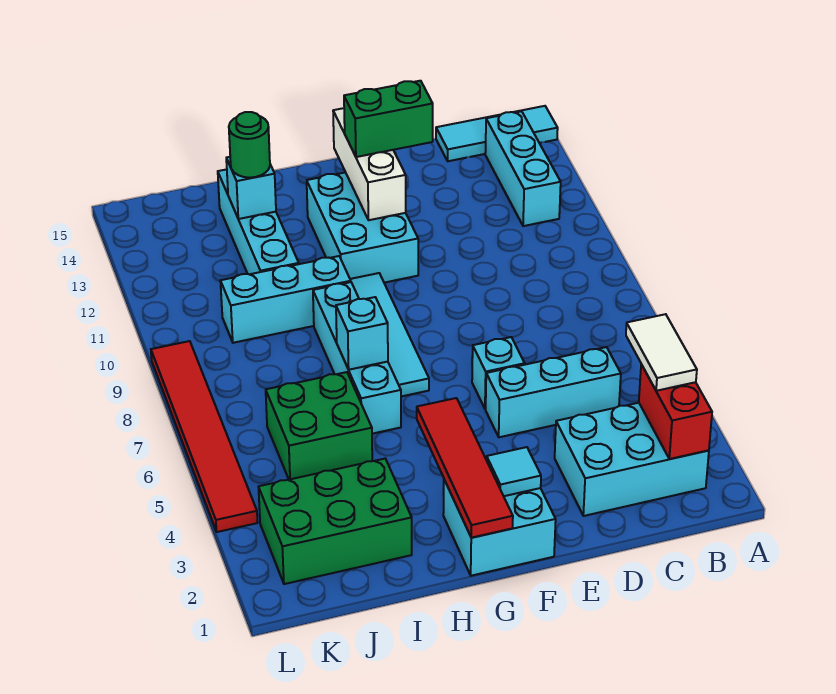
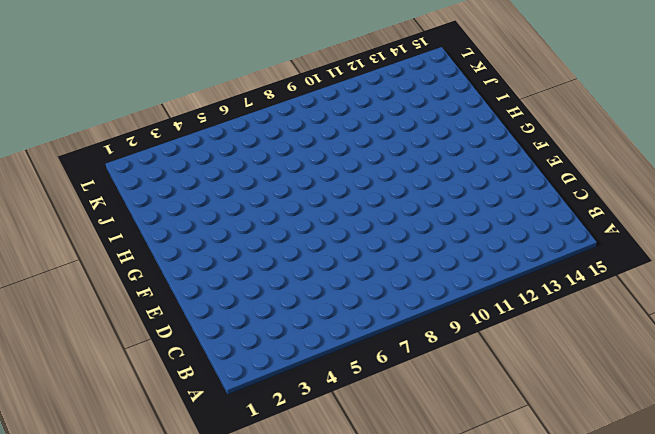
none -> cyan tile A15:C15 level 1
none -> cyan brick B2:D3 level 1
none -> cyan brick B12:B14 level 1

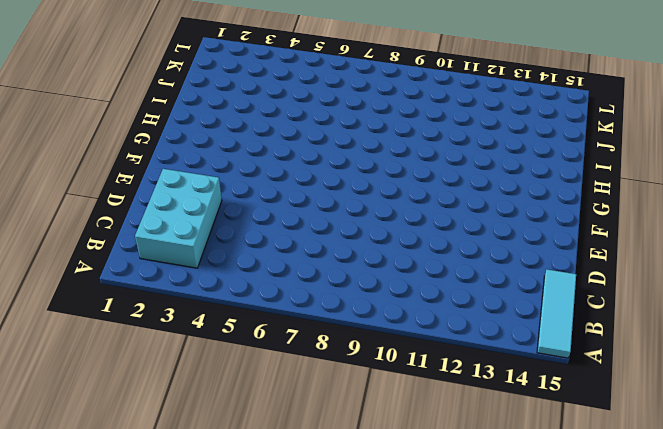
none -> cyan brick B12:B14 level 1
none -> cyan brick C5:E5 level 1
none -> cyan brick E6 level 1

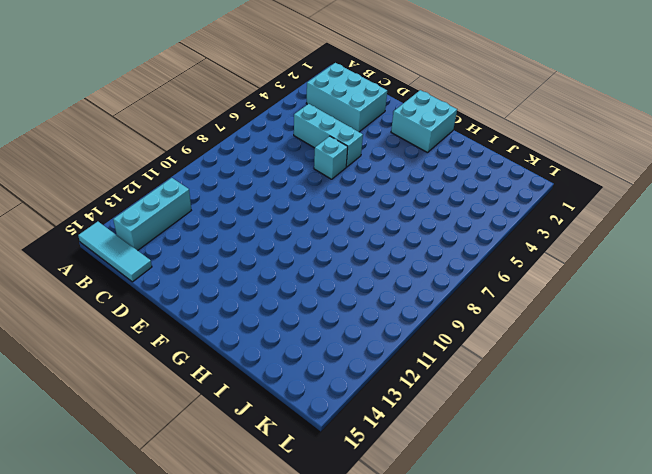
none -> cyan brick F11:G13 level 1
none -> cyan tile G7:G10 level 1
none -> cyan brick H6:H9 level 1

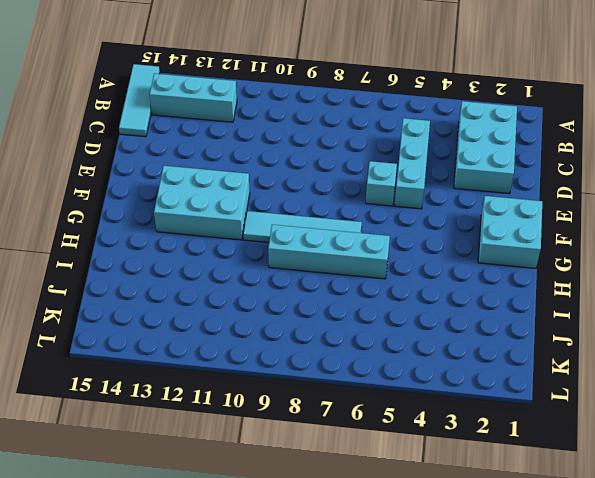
none -> cyan brick H10:J10 level 1
none -> green brick I2:K3 level 1
none -> green brick I5:J6 level 1

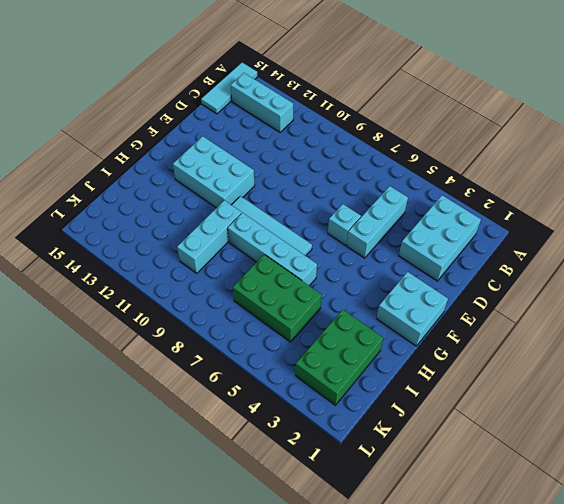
green brick I5:J7 level 1 -> green brick I5:J6 level 1
none -> cyan brick I11:I14 level 1
none -> red tile L4:L9 level 1
none -> red brick B2:B3 level 2

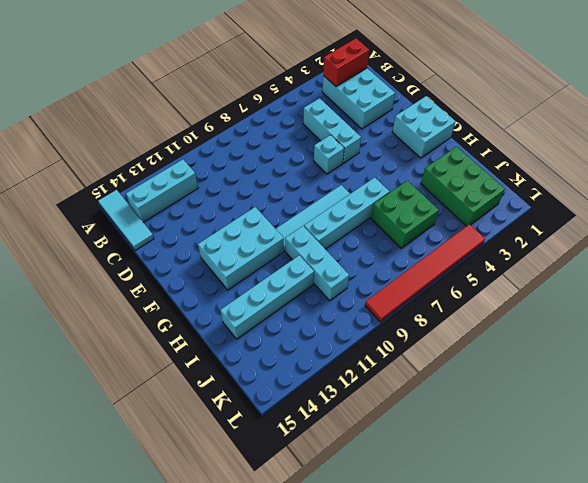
none -> cyan tile F2 level 2
none -> white brick F12:F14 level 2
none -> red tile G1:G4 level 2

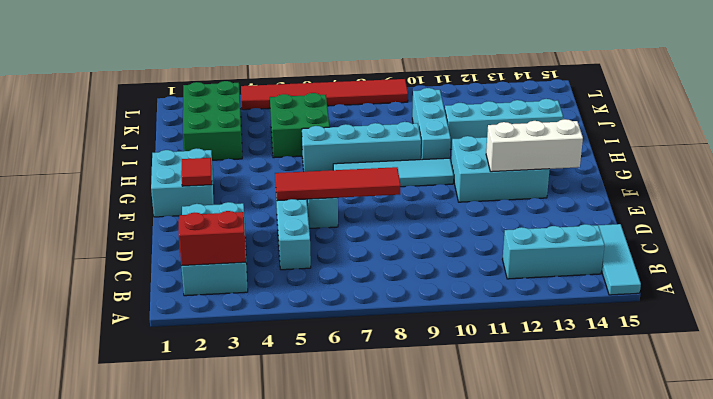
red tile E5:E8 level 2 -> red tile G1:G4 level 2
red tile F2 level 2 -> cyan tile F2 level 2
none -> cyan brick H7 level 2
none -> cyan brick I13 level 2
none -> white tile B3:B4 level 3

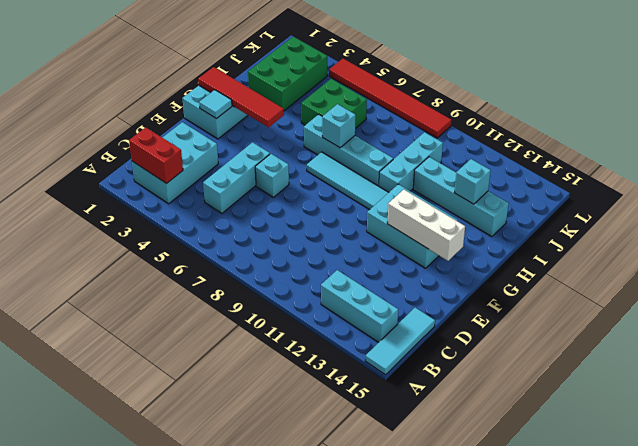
none -> white tile B3:B4 level 3
none -> green brick E13:F13 level 3
none -> green round brick I13 level 3

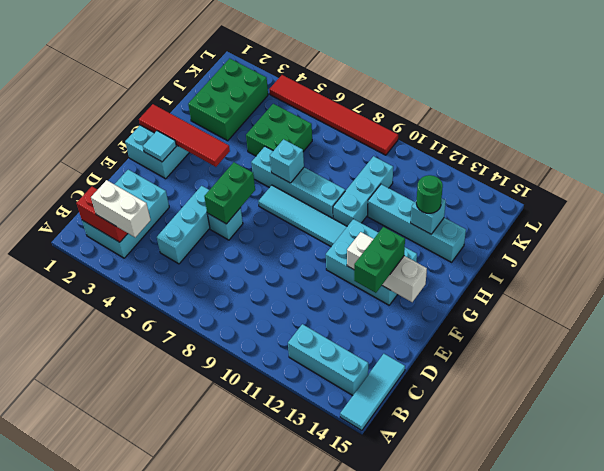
white brick B3:B4 level 3 -> white tile B3:B4 level 3
green brick E6:F6 level 2 -> none

